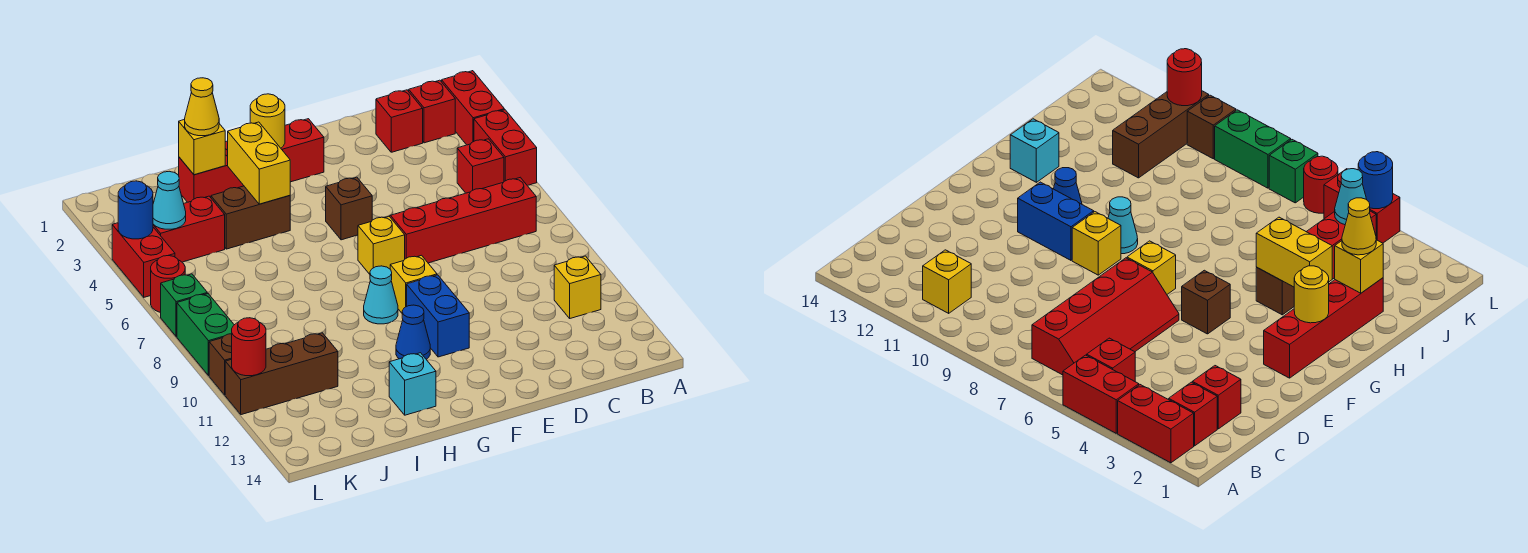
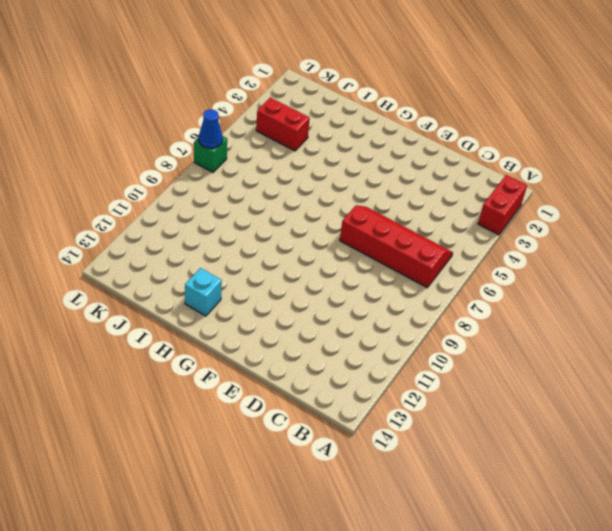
blue cone L7 level 2 -> blue cone G11 level 1
none -> red brick A4:A5 level 1
none -> red brick B2 level 1
none -> red brick B5 level 1
none -> yellow brick B11 level 1

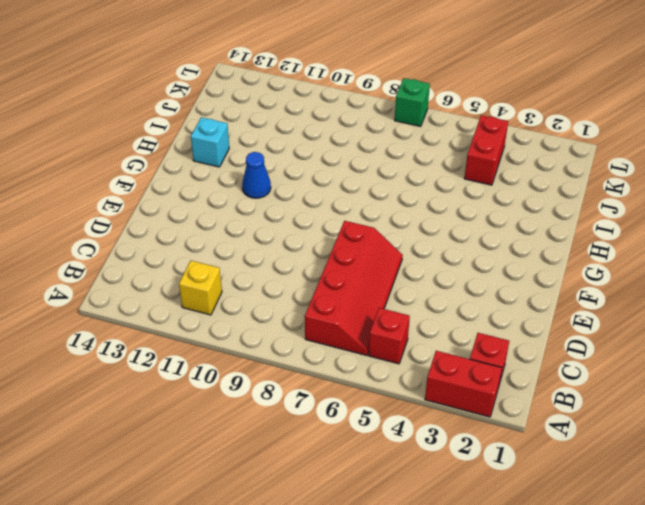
none -> red brick A4:A5 level 1
none -> red brick C2 level 1
none -> red brick F2:I2 level 1
none -> brown brick F5 level 1

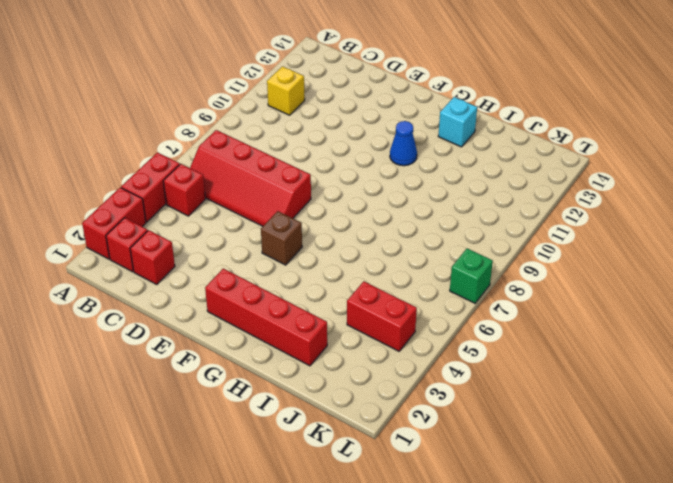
none -> yellow brick F7 level 1
none -> yellow brick F9 level 1
none -> blue brick F10:F11 level 1
none -> cyan cone G9 level 1

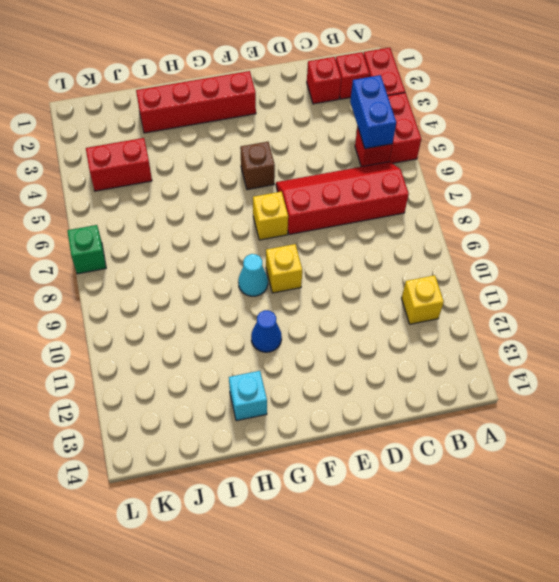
blue brick B4:B5 level 2 -> blue brick F10:F11 level 1
none -> brown brick H4:I4 level 1
none -> brown brick J11:L11 level 1
none -> red brick L4:L5 level 1
none -> red round brick L6 level 1

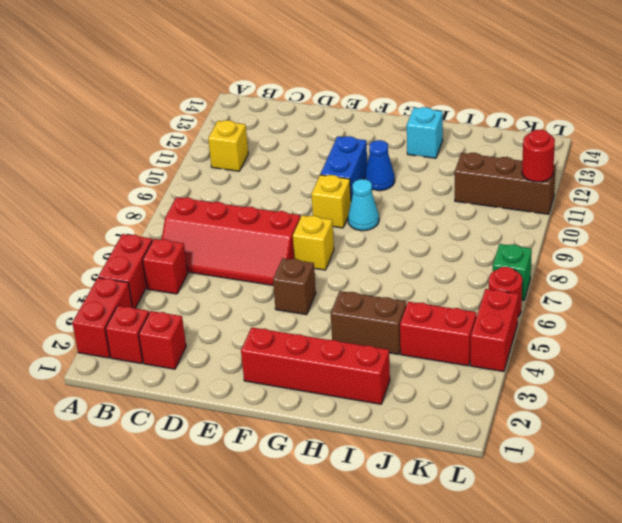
none -> green brick L8:L9 level 1
none -> brown brick L10 level 1
none -> yellow round brick G2 level 2
none -> yellow brick H3:H4 level 2

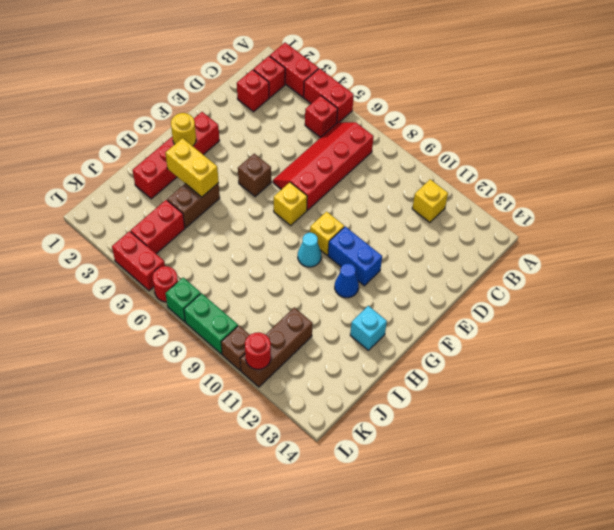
none -> yellow brick I2 level 2
none -> cyan cone K4 level 2
none -> blue round brick L4 level 2
none -> yellow cone I2 level 3

